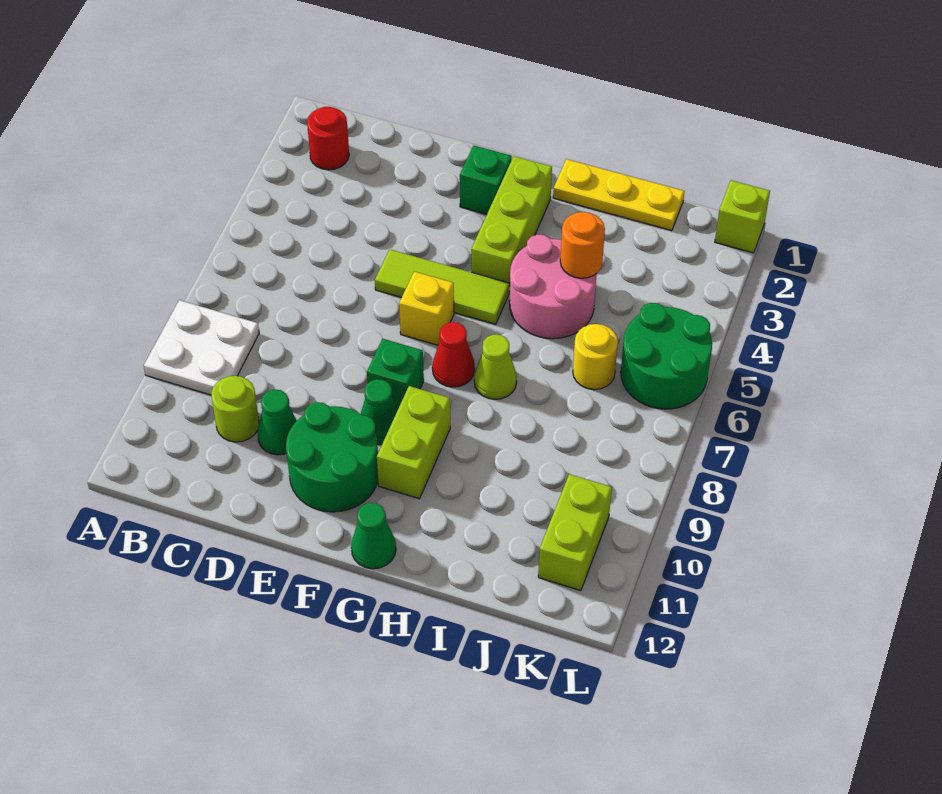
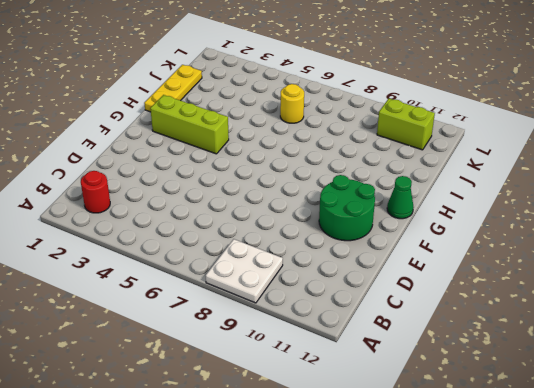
none -> lime round brick C10 level 1
none -> green cone D10 level 1
none -> lime tile E5:G5 level 1

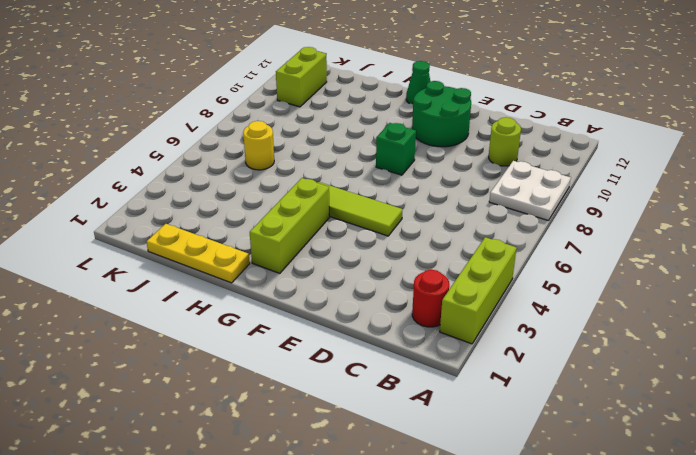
lime brick A2:A4 level 1 -> none
none -> green cone D10 level 1
none -> green brick F2 level 1
none -> yellow brick F6 level 1

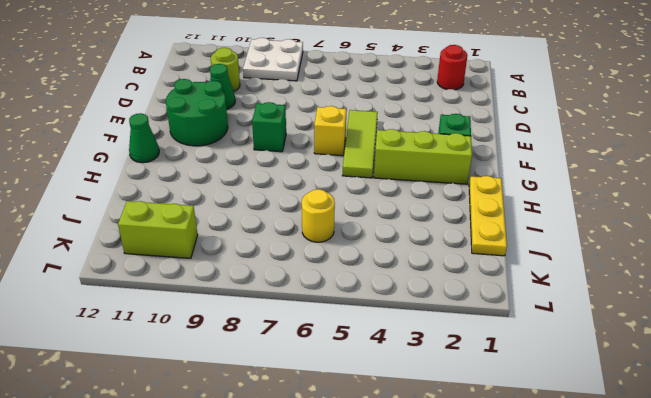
none -> green cone F9 level 1
none -> red cone G7 level 1
none -> lime brick G9:G10 level 1

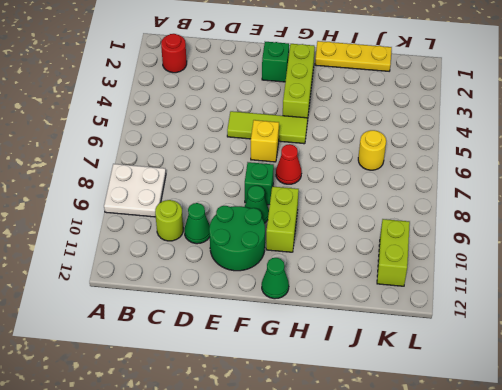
none -> pink round brick H4:I5 level 1
none -> lime cone H7 level 1
none -> green round brick K5:L6 level 1

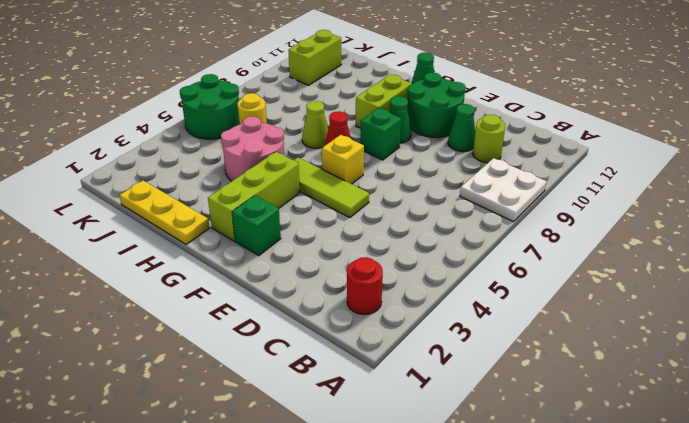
none -> lime brick L1 level 1
none -> orange round brick I4 level 2

